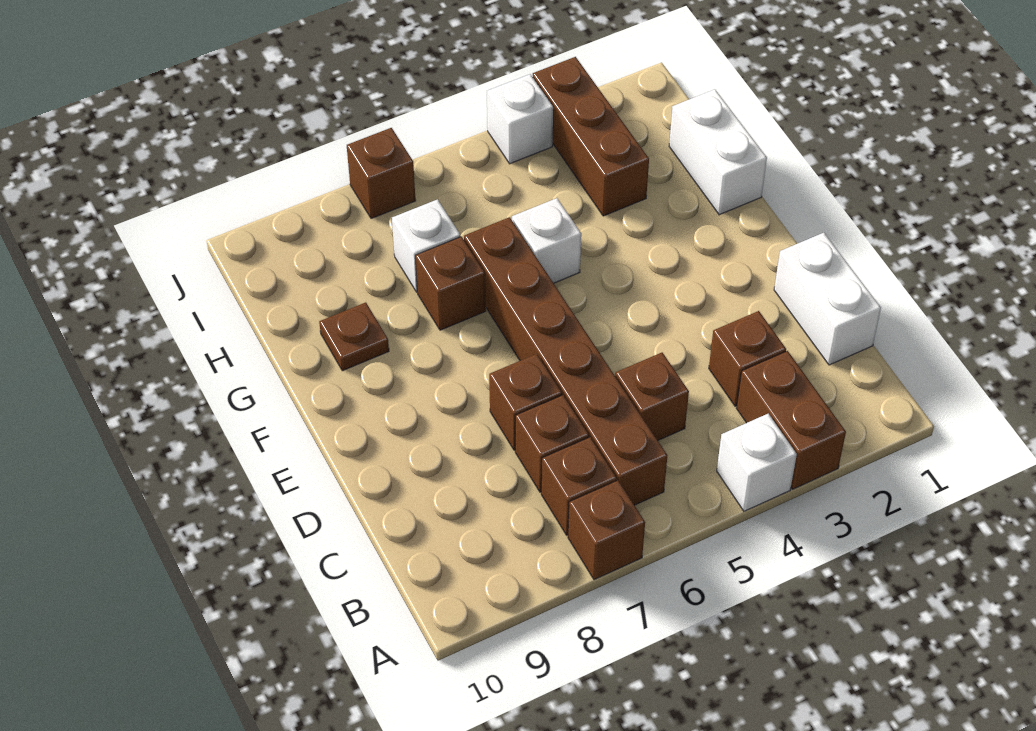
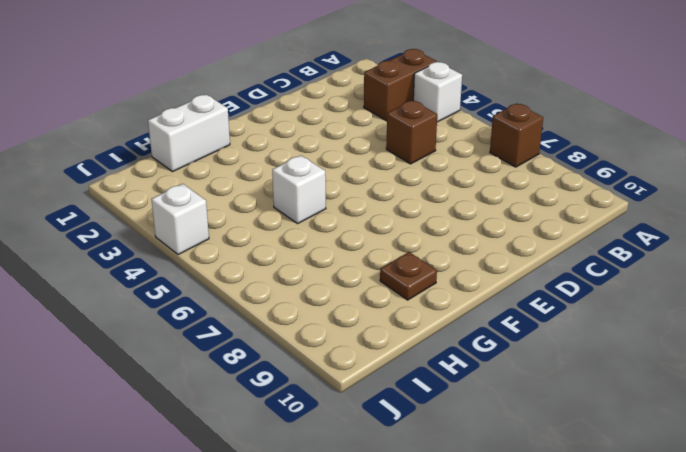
none -> brown brick B6:G6 level 1
none -> brown brick B7 level 1
none -> white brick C1:D1 level 1

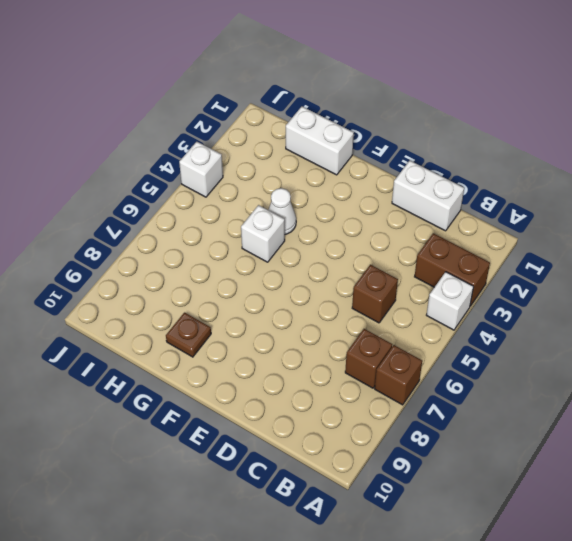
white cone G4 level 1 -> none
none -> brown brick B6:G6 level 1
none -> brown brick C3 level 1
none -> brown brick C7 level 1

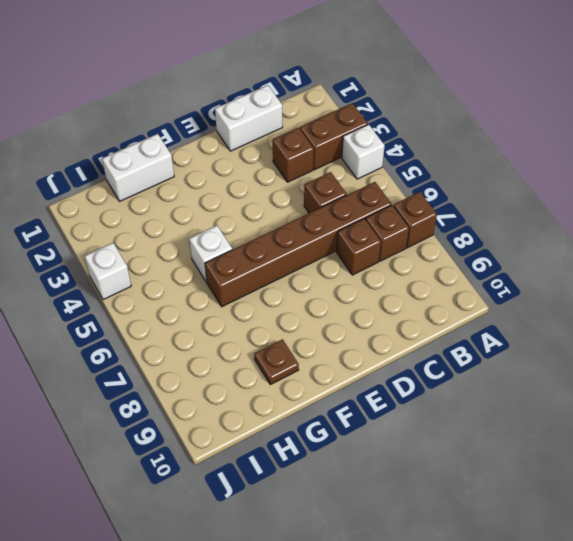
none -> brown brick D7 level 1
none -> brown brick G7 level 1
none -> brown brick H3:J3 level 1

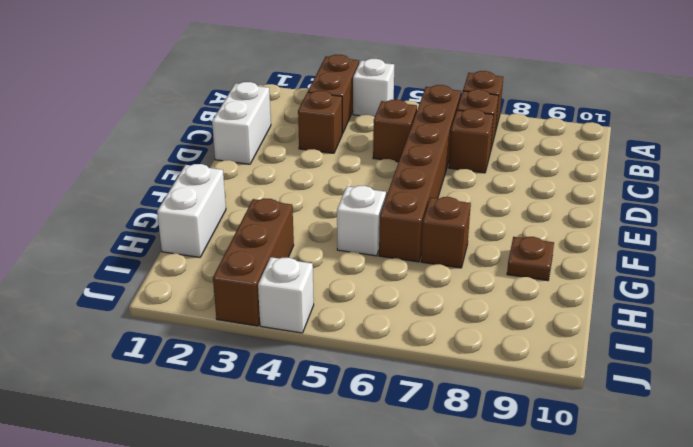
none -> brown brick D7 level 1
none -> white brick H7 level 1
none -> brown brick J7 level 1

